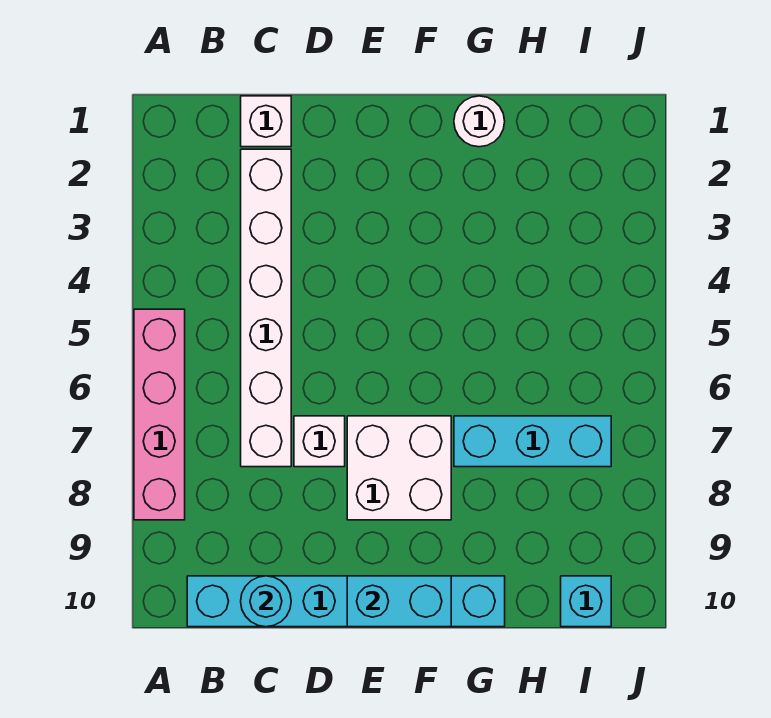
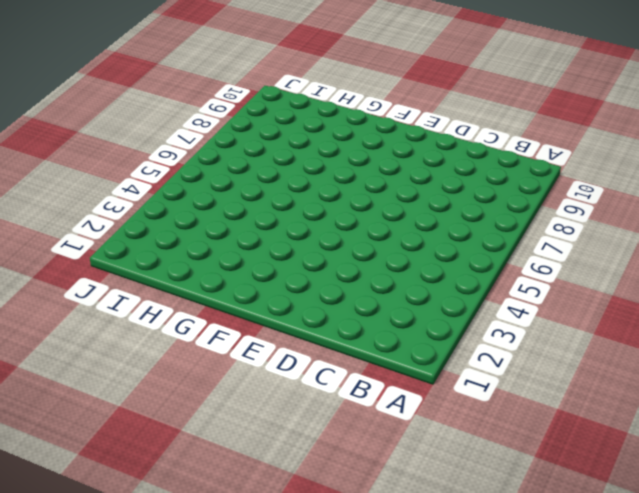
none -> pink brick A5:A8 level 1
none -> cyan brick B10:G10 level 1

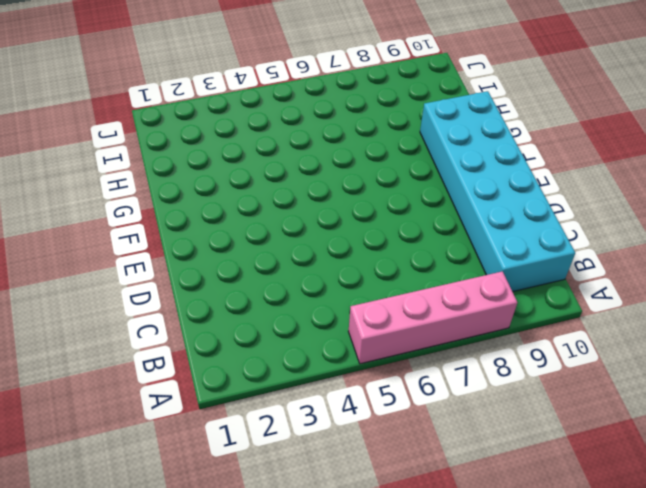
cyan brick B9:G10 level 1 -> cyan brick B10:G10 level 1
none -> white brick C1 level 1
none -> white brick C2:C7 level 1

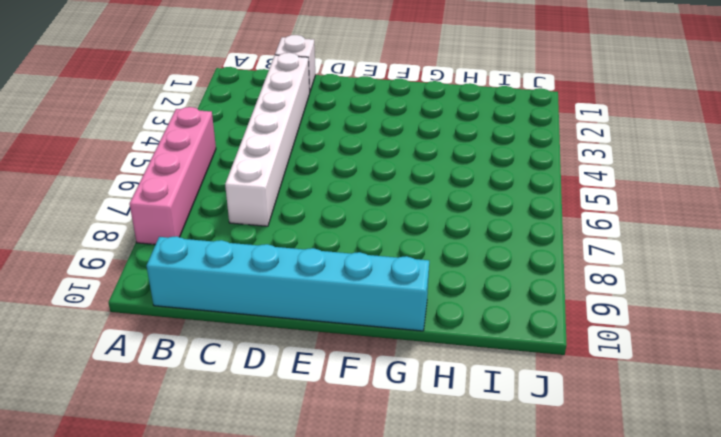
none -> white brick D7 level 1
none -> white brick E7:F8 level 1

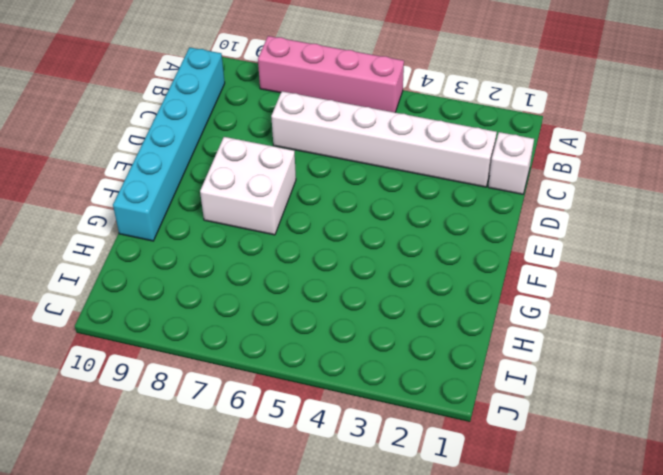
none -> white brick D7 level 1
none -> white round brick G1 level 1

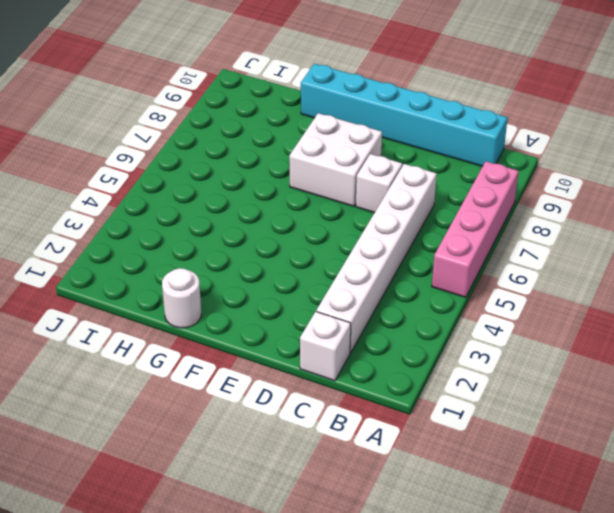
none -> cyan brick G7:I7 level 1
none -> cyan brick I10 level 1

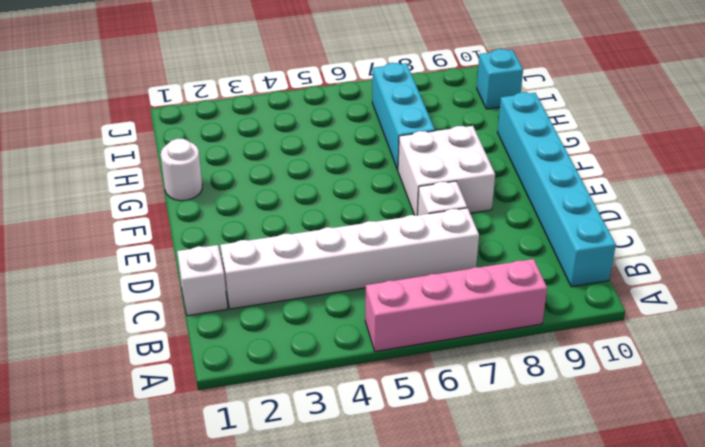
none -> cyan round brick C10 level 2
none -> cyan brick E10:F10 level 2

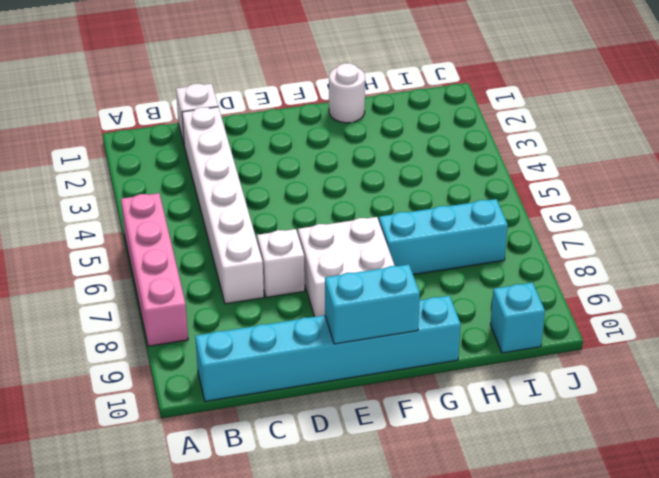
none -> cyan round brick C10 level 2

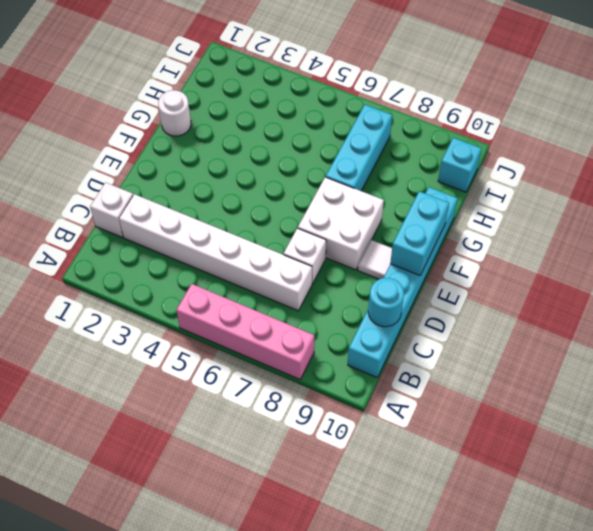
white tile E9 level 1 -> none

